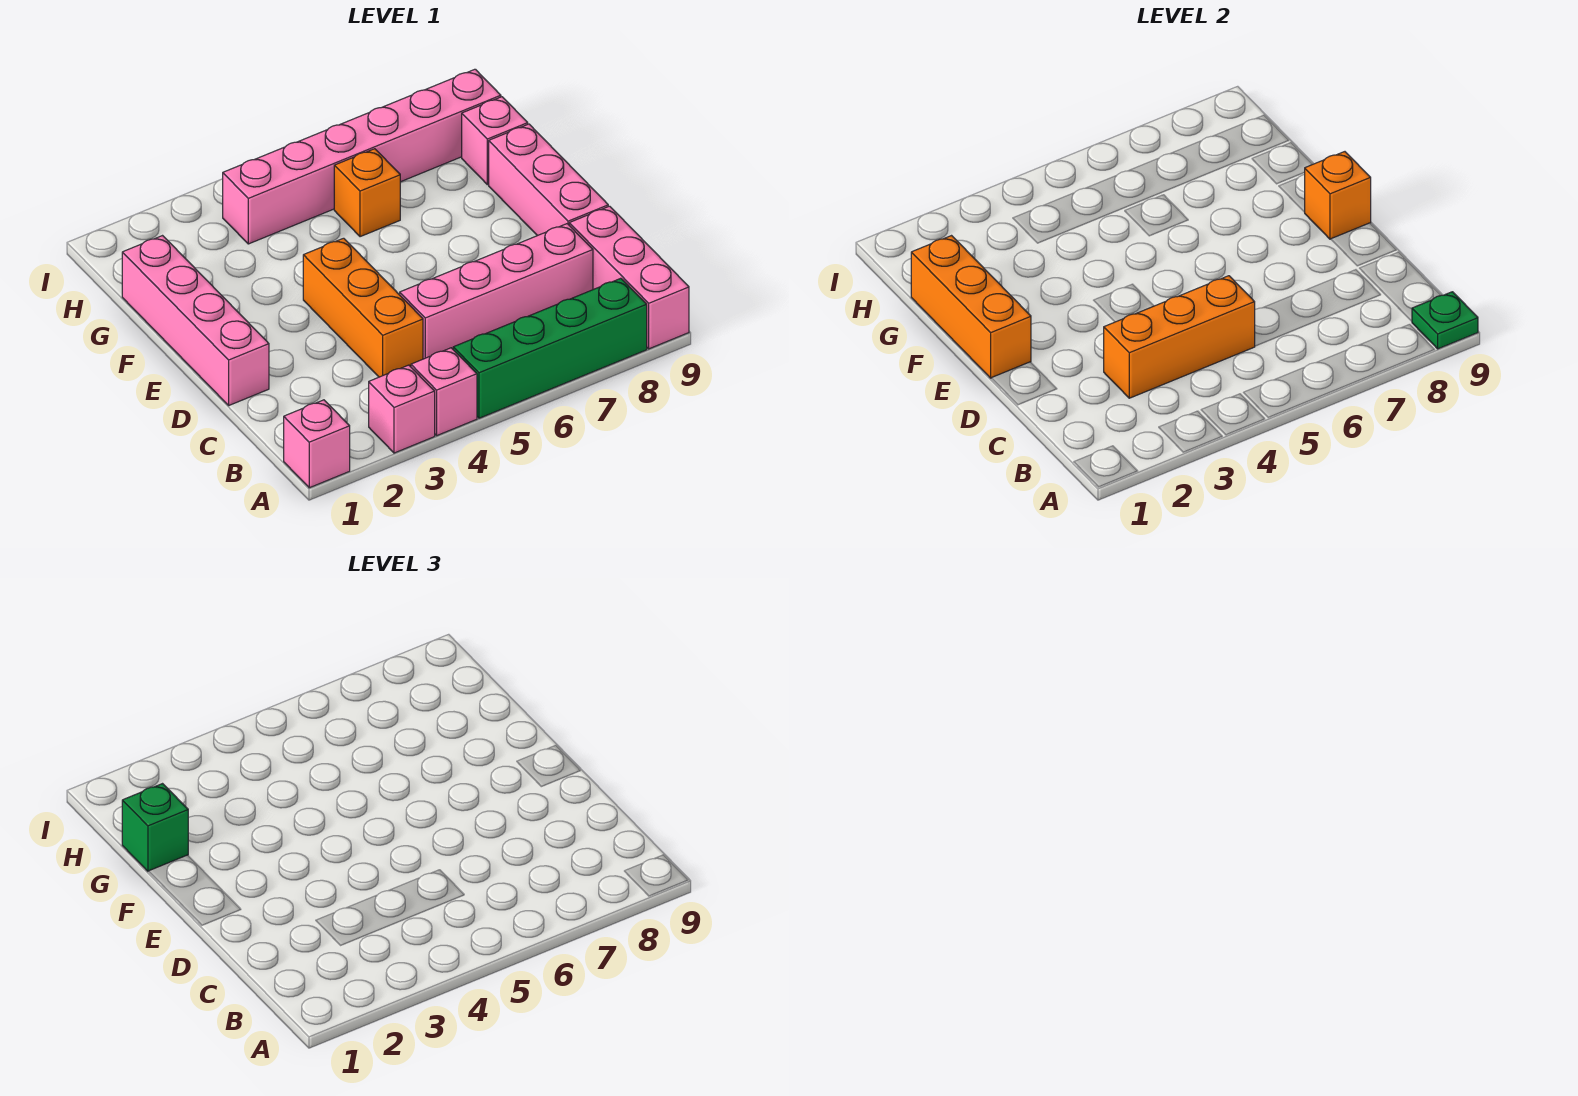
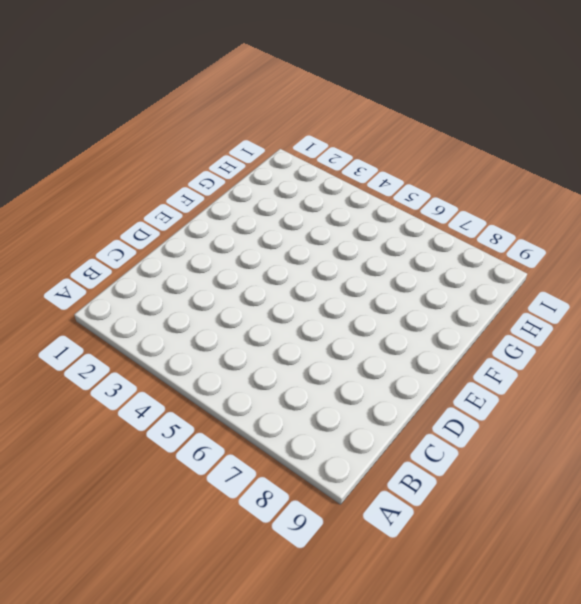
none -> pink brick A1 level 1
none -> pink brick A3 level 1
none -> pink brick A4 level 1

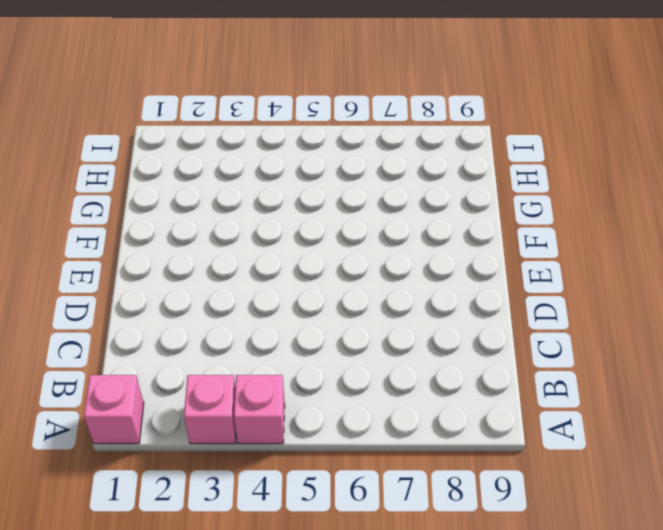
none -> green brick A5:A8 level 1
none -> pink brick A9:C9 level 1
none -> orange brick C4:E4 level 1

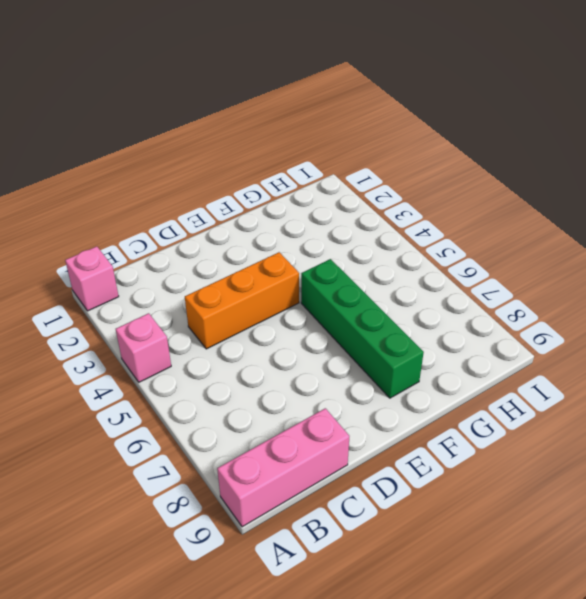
green brick F5:F8 level 1 -> green brick A5:A8 level 1
none -> pink brick A3 level 1
none -> pink brick C5:C8 level 1
none -> pink brick D1:G1 level 1

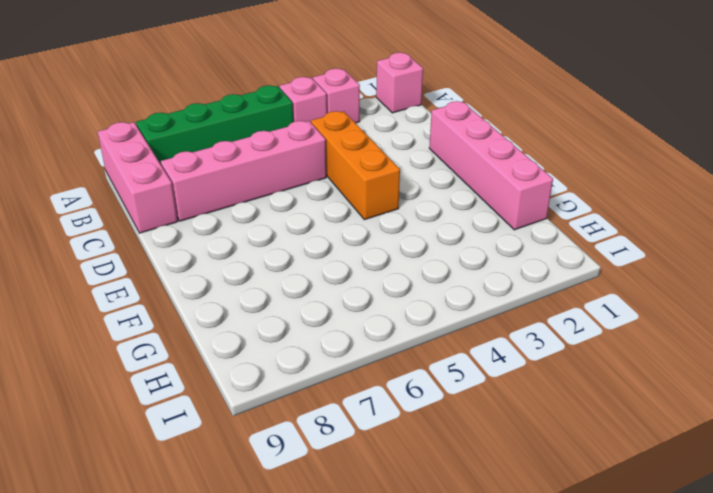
none -> pink brick D9:F9 level 1
none -> orange brick G6 level 1
none -> pink brick G9 level 1

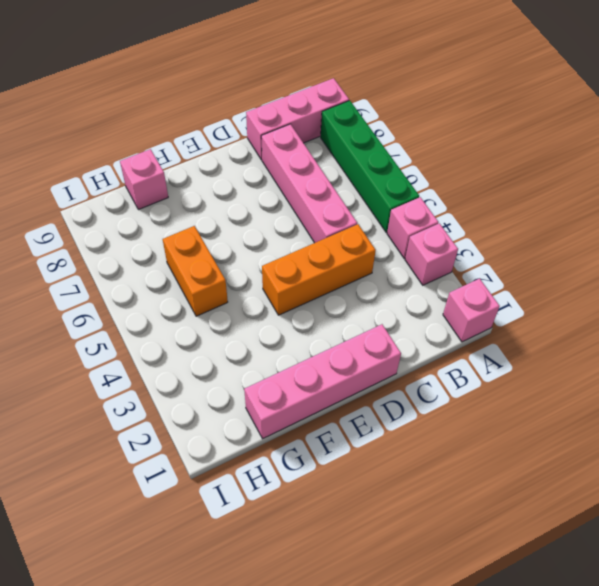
orange brick G5:G6 level 1 -> orange brick G6 level 1
none -> pink brick D9:F9 level 1
none -> pink brick H4:H9 level 1
none -> green plate A9 level 2

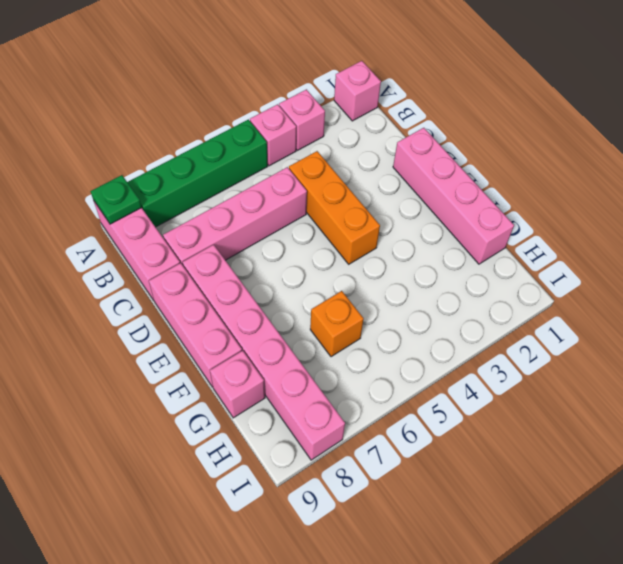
pink brick D8:I8 level 1 -> pink brick H4:H9 level 1
none -> orange brick C3:C5 level 2
none -> orange brick E1:G1 level 2
none -> orange brick E9 level 2

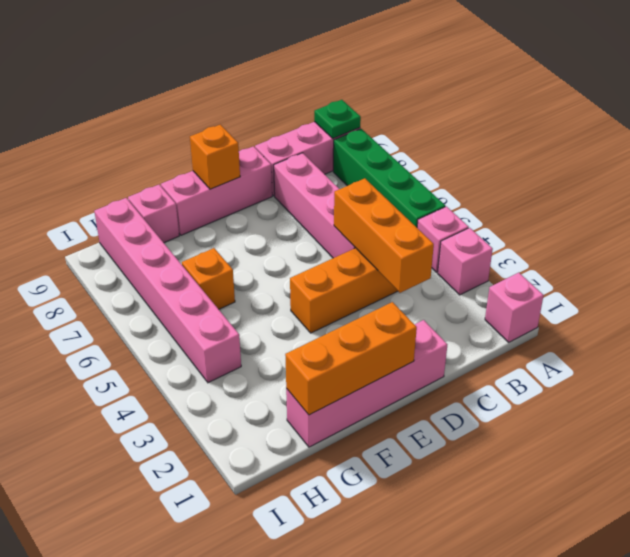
none -> green brick G1 level 3

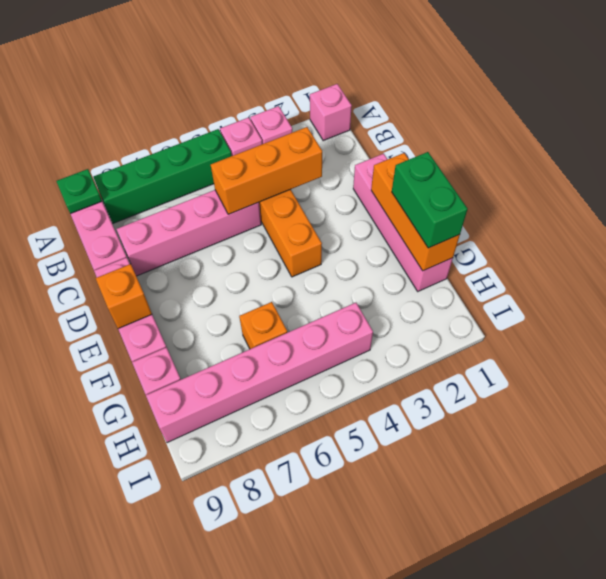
green brick F1:G1 level 3 -> green brick G1 level 3

